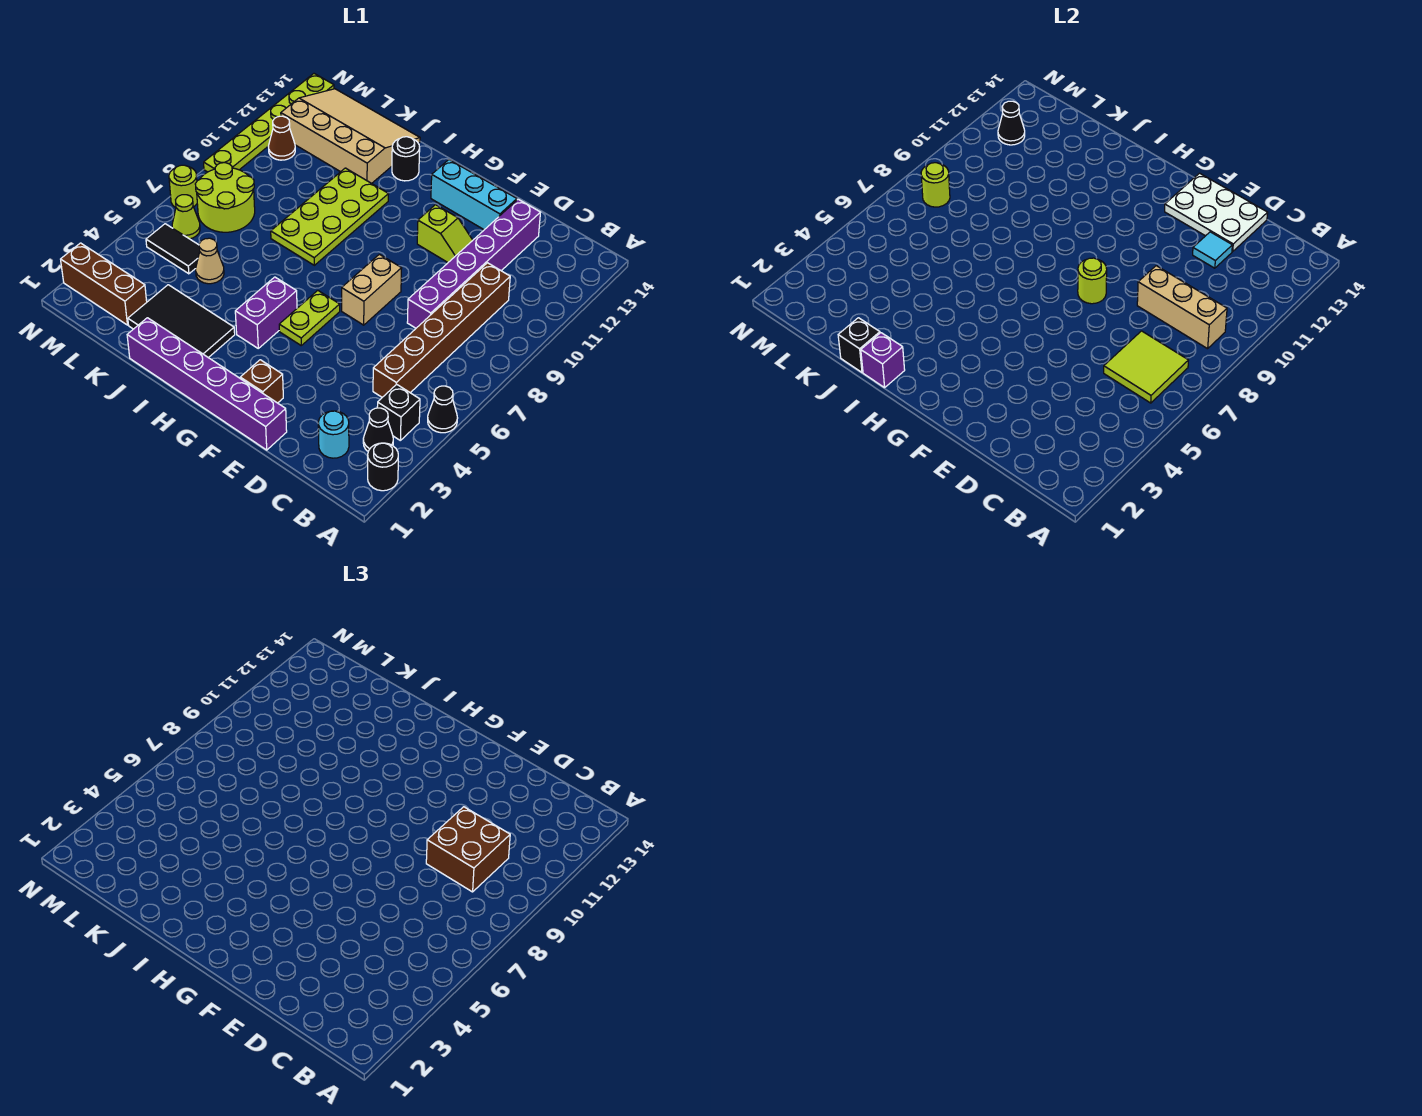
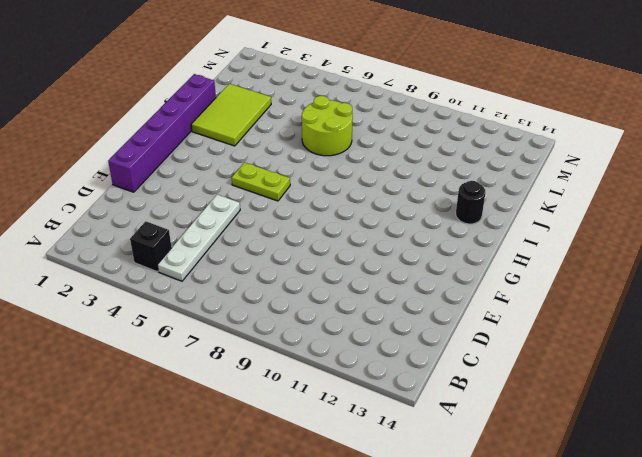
white plate B5:E5 level 1 -> brown brick C5:C10 level 1
lime tile I2:K3 level 1 -> black tile I2:K3 level 1
lime round brick J6:K7 level 1 -> lime round brick L7:M8 level 1
none -> black round brick A2 level 1
none -> black cone A5 level 1
none -> black cone B3 level 1
none -> cyan round brick C2 level 1

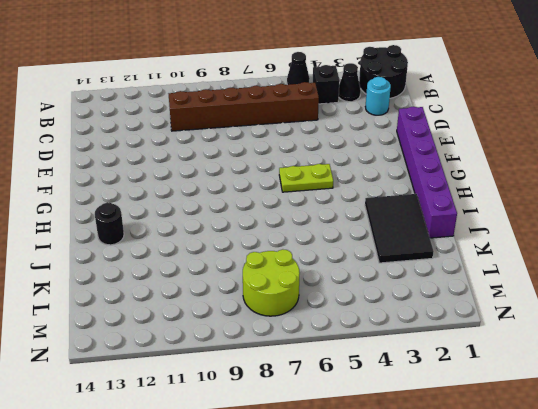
black round brick A1:B2 level 1 -> black round brick A2 level 1
none -> purple brick D8:D13 level 1
none -> lime slope E11:F11 level 1 top F
none -> cyan brick E13:G13 level 1
none -> brown brick F2 level 1

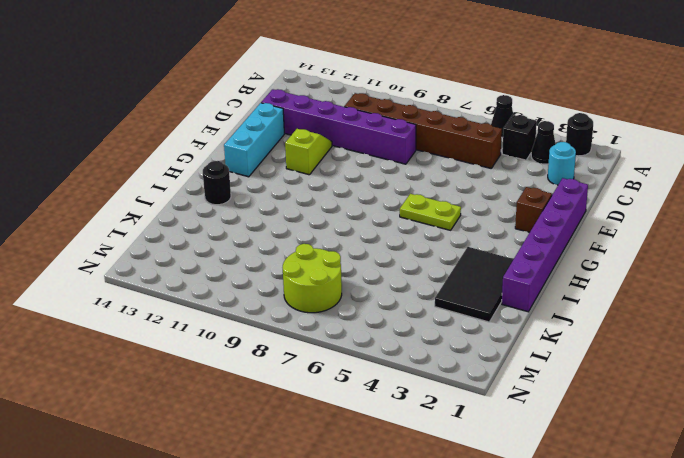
none -> tan brick F7:F8 level 1
none -> purple brick H4:H5 level 1
none -> lime plate I8:J11 level 1
none -> tan slope J12:M14 level 1 top 12

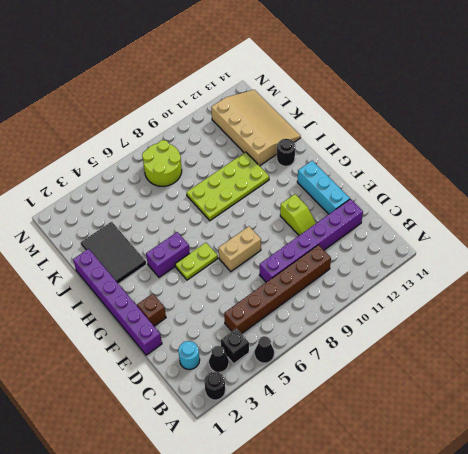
none -> tan cone K5 level 1
none -> brown brick L2:N2 level 1
none -> black tile L5:M5 level 1
none -> lime cone M6 level 1

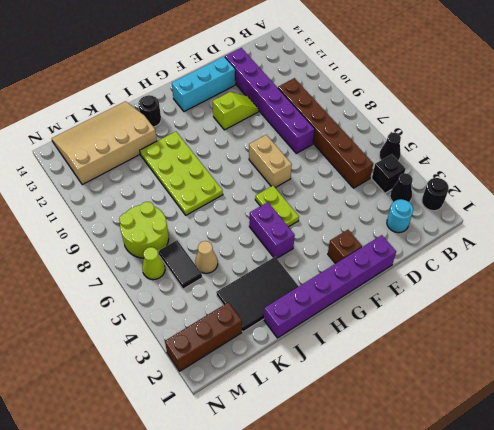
black tile L5:L6 level 1 -> black tile L5:M5 level 1
none -> brown cone M11 level 1
none -> lime round brick N7 level 1
none -> lime plate N9:N14 level 1
none -> lime tile B6:C7 level 2

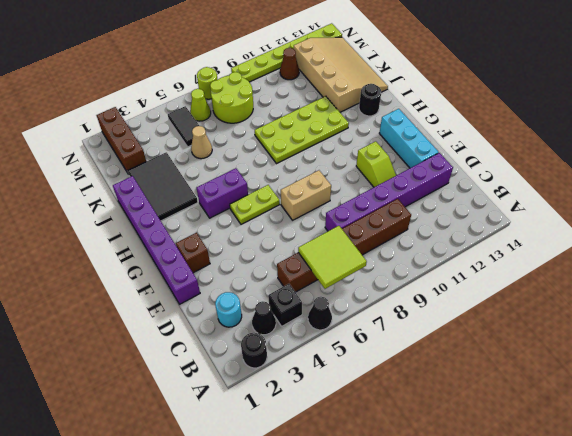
none -> tan brick B9:D9 level 2
none -> cyan tile D12 level 2
none -> white plate D13:F14 level 2
none -> lime round brick F8 level 2

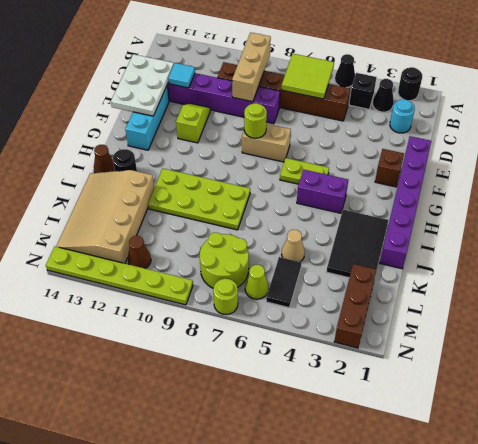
brown cone I14 level 1 -> none
none -> purple brick I1 level 2
none -> black brick J1 level 2
none -> lime round brick M8 level 2
none -> black cone M12 level 2

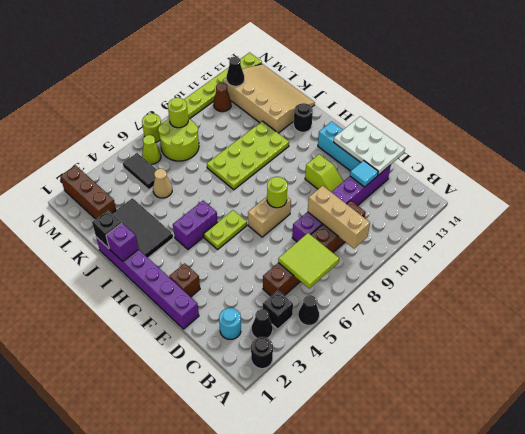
none -> brown brick C9:D10 level 3

